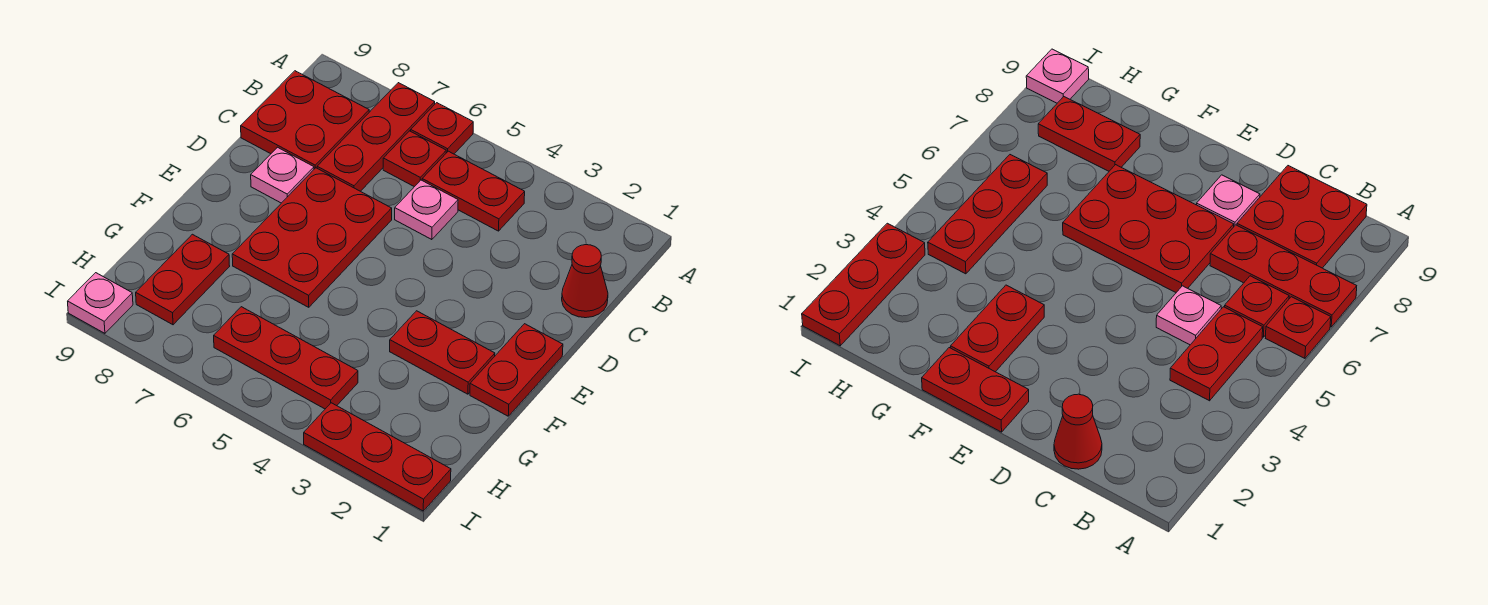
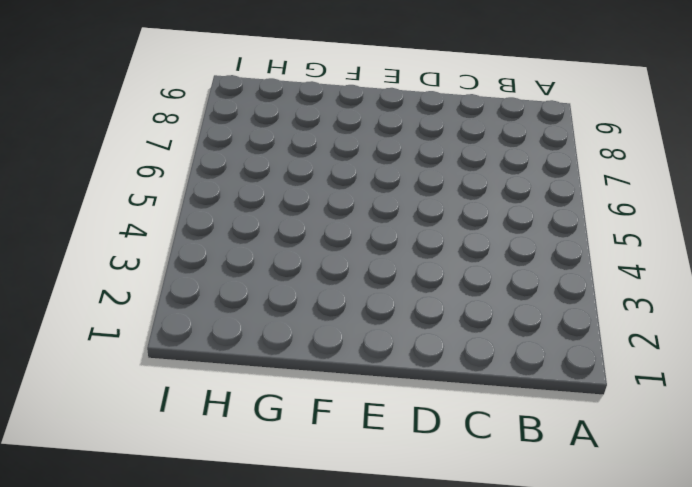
none -> red plate A6 level 1
none -> red plate A7:C7 level 1
none -> red plate B4:B5 level 1

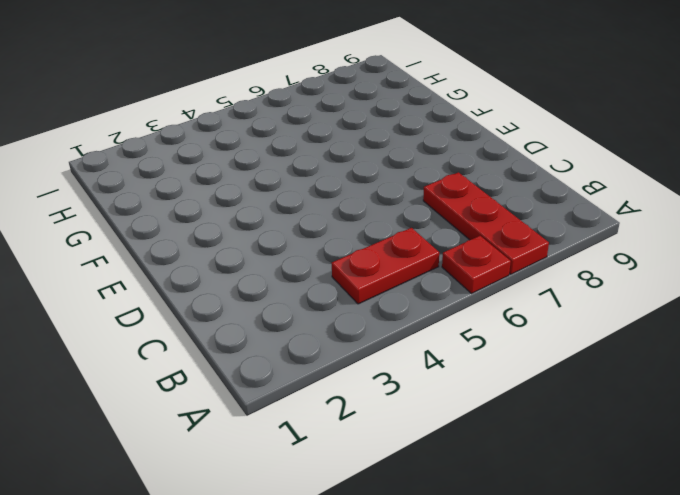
none -> red plate B6 level 1
none -> red plate B8:C9 level 1
none -> red cone C1 level 1

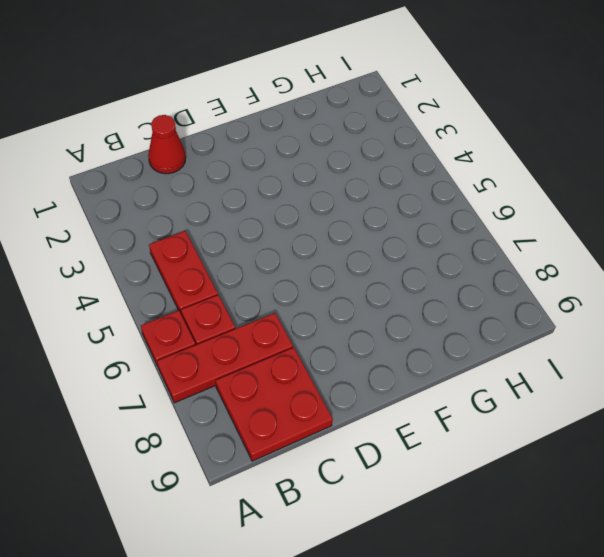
none -> pink plate C5 level 1
none -> red plate D6:F7 level 1
none -> pink plate D8 level 1

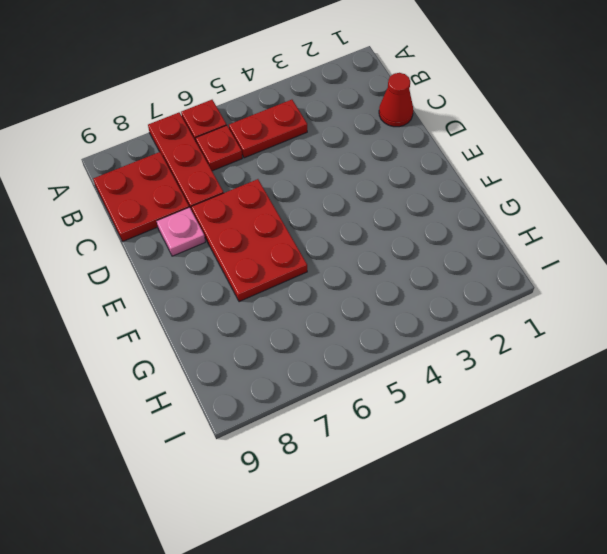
none -> pink plate C5 level 1
none -> red plate E1:F1 level 1
none -> red plate F2:F3 level 1

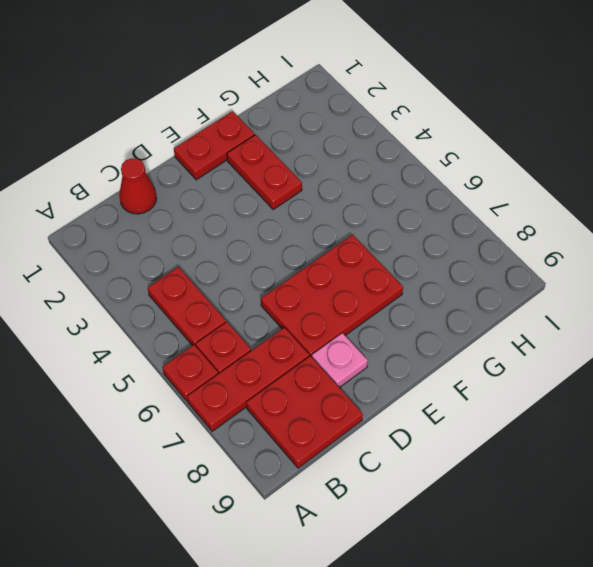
none -> pink plate C5 level 1
none -> red plate G8:H8 level 1
none -> red plate H4:H6 level 1

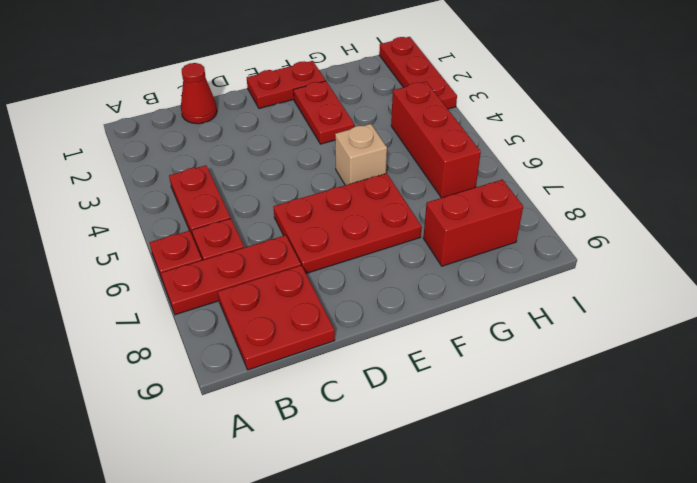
tan brick F5 level 1 -> none
red brick G8:H8 level 1 -> red plate G8:H8 level 1
red brick H4:H6 level 1 -> red plate H4:H6 level 1
none -> pink plate C5 level 1
none -> pink plate D8 level 1
none -> pink plate I9 level 1

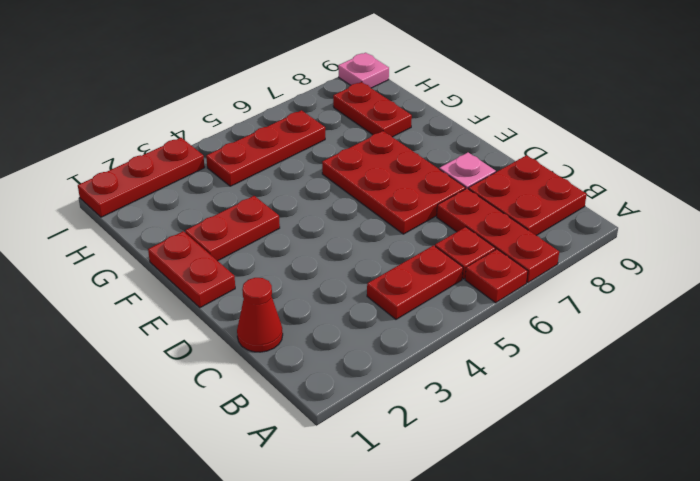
none -> pink plate C5 level 1

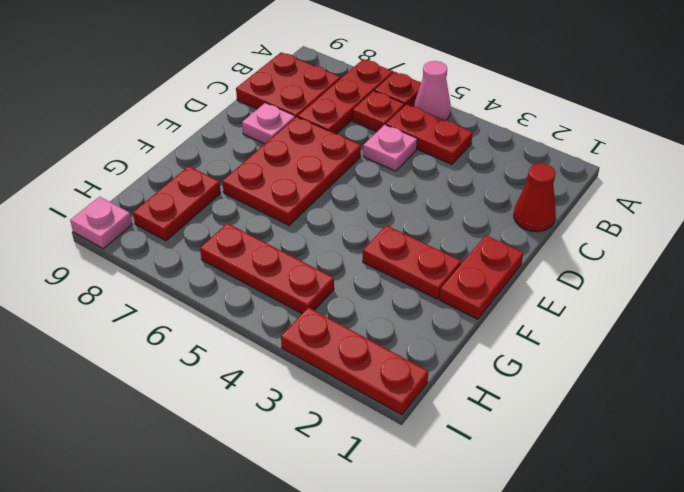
pink cone A5 level 1 -> none

